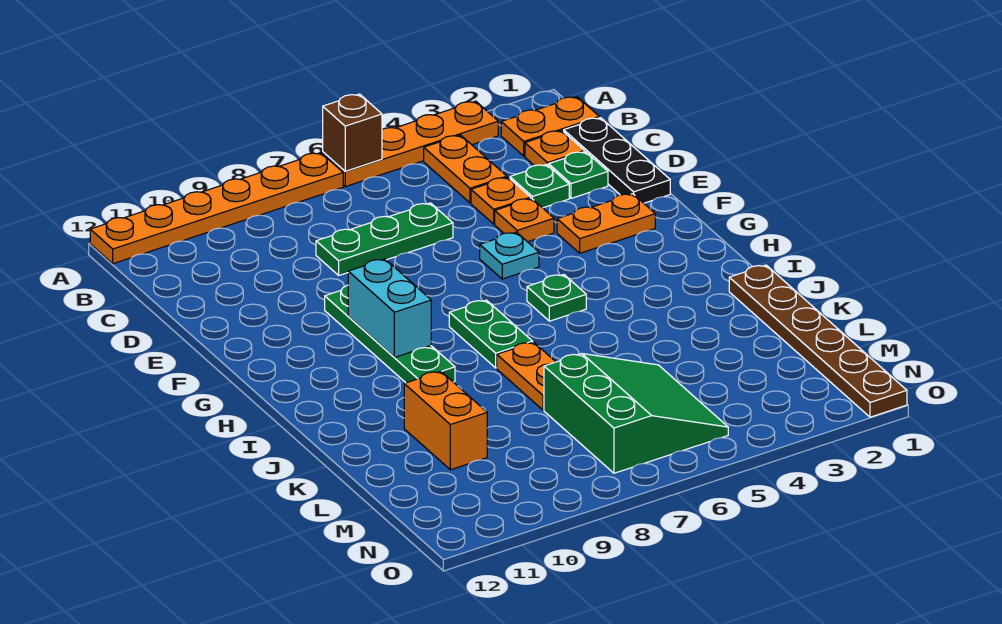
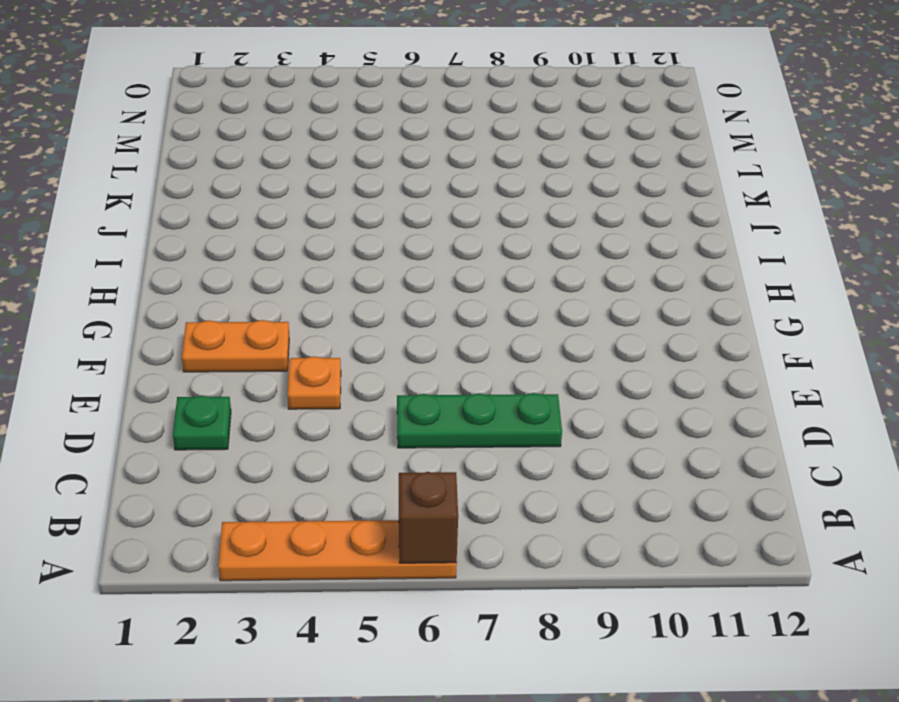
none -> orange plate A7:A12 level 1
none -> orange plate B1:B2 level 1
none -> orange plate B4:C4 level 1

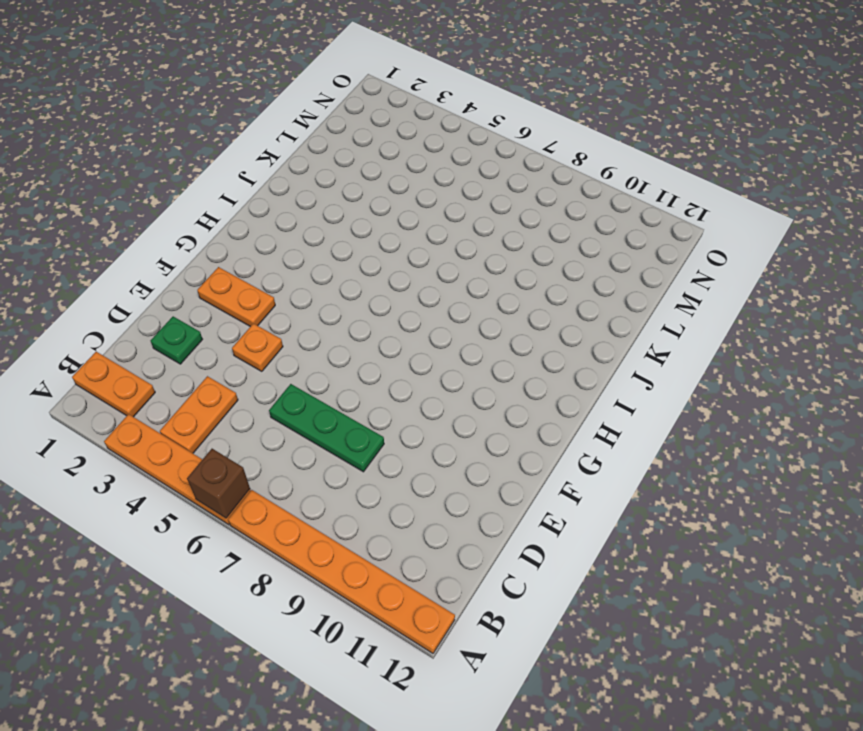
none -> black plate C1:E1 level 1
none -> orange plate C2 level 1
none -> green plate D3 level 1

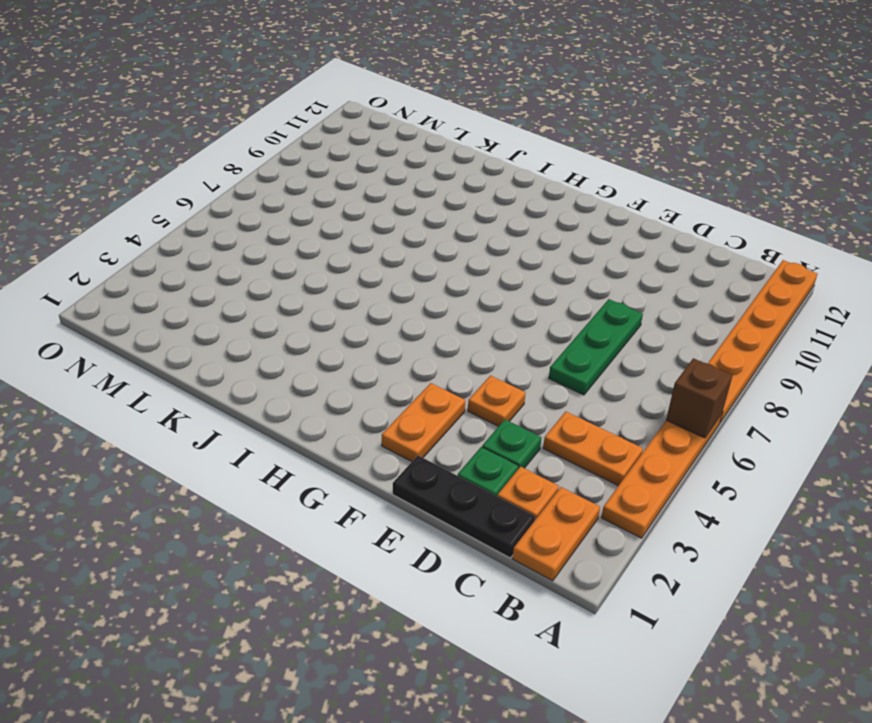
none -> orange plate D4 level 1
none -> cyan plate F5 level 1
none -> green plate F9:I9 level 1

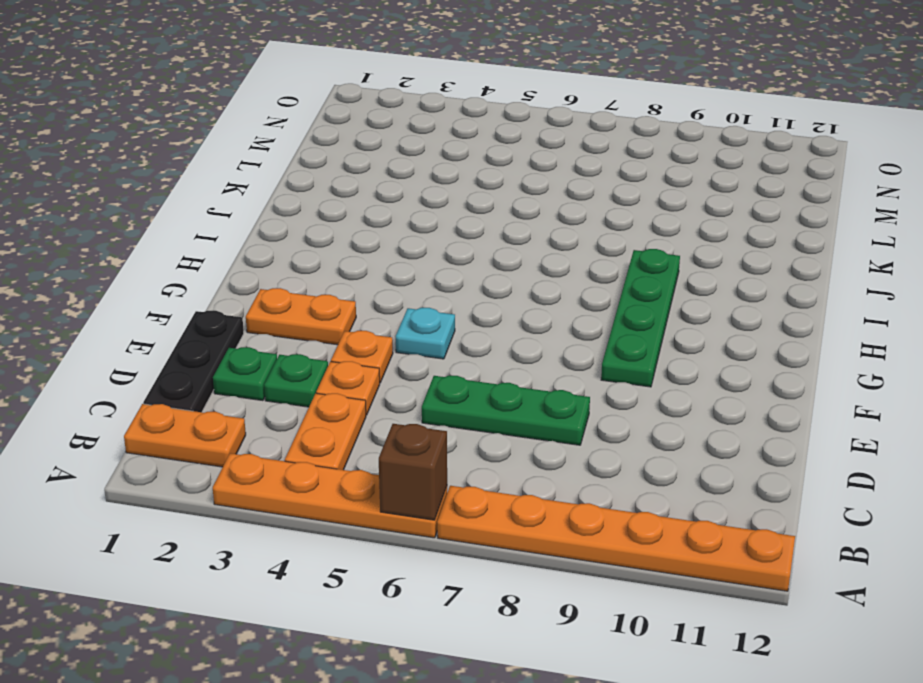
none -> orange plate C2 level 1
none -> green plate H5 level 1
none -> green plate H7:I7 level 1

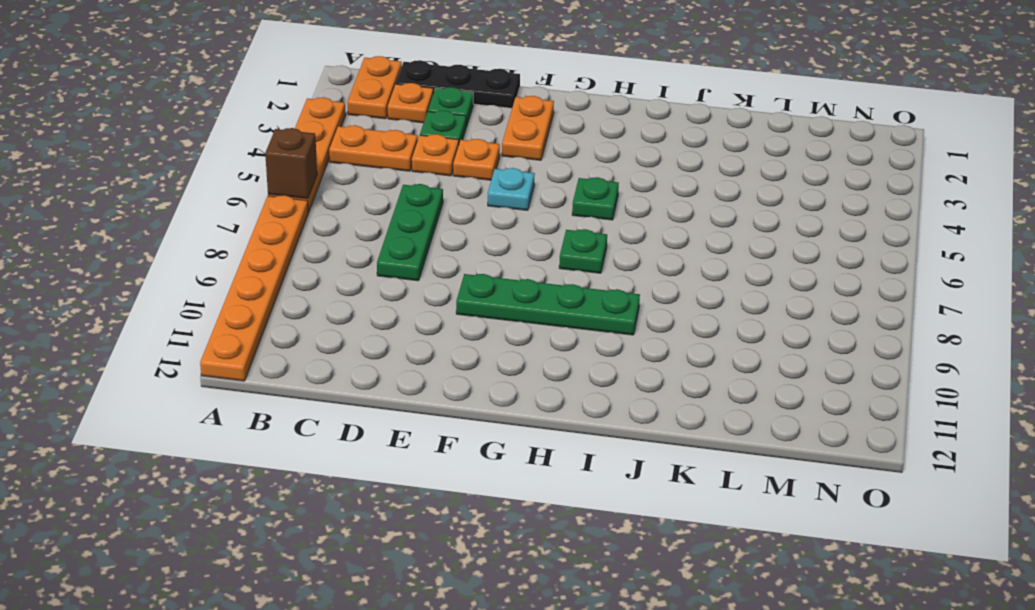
green plate H7 level 1 -> green plate H7:I7 level 1
none -> brown plate J1:O1 level 1
none -> orange plate J7:K7 level 1
none -> orange brick K10:L10 level 1

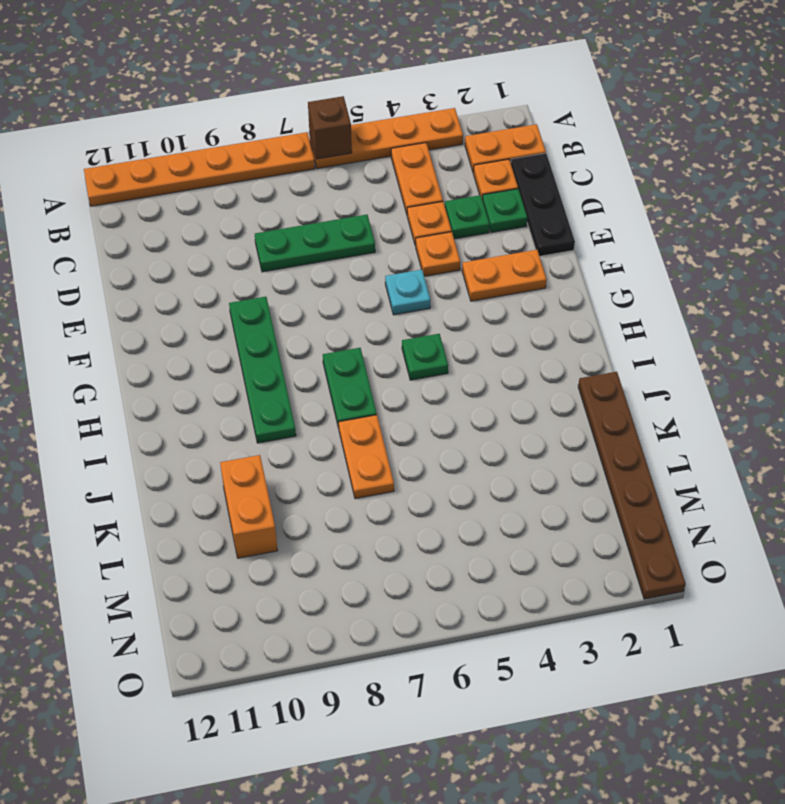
none -> green slope L5:N7 level 1 top 7
none -> cyan brick G9:H9 level 2

